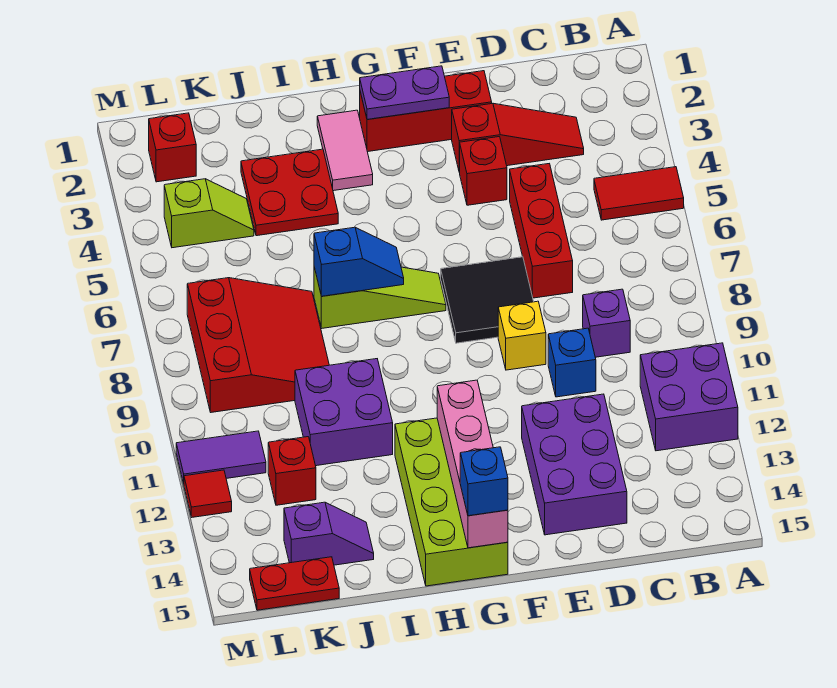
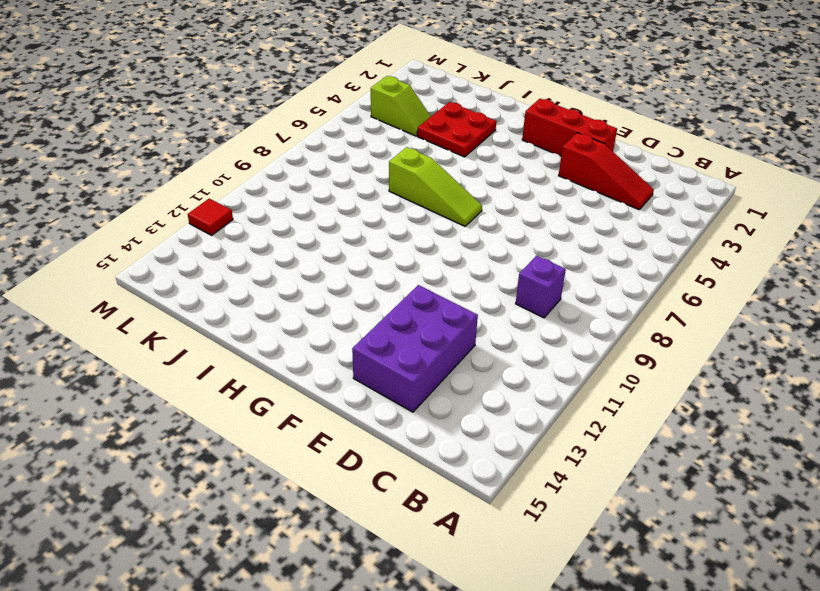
none -> red tile A5:B5 level 1
none -> purple brick A11:B12 level 1
none -> red brick D5:D7 level 1

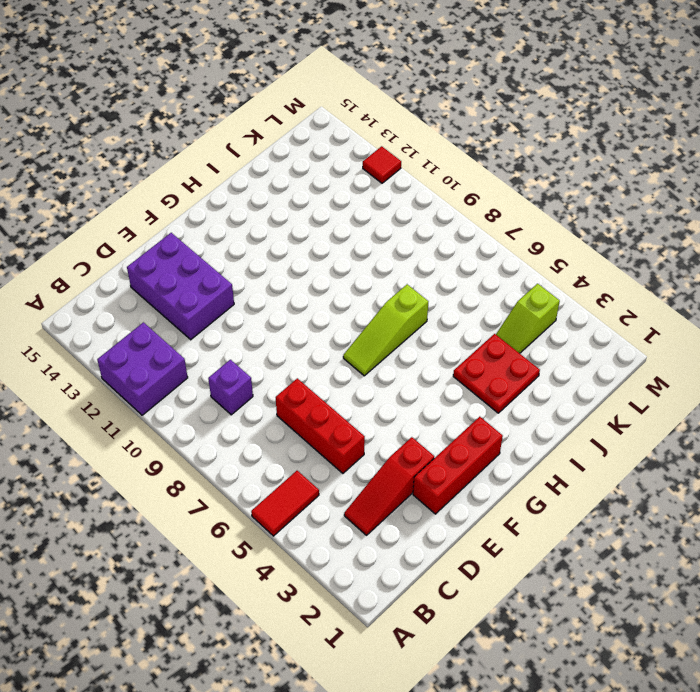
none -> blue brick D10 level 1
none -> red brick E4 level 1
none -> black tile E7:F8 level 1

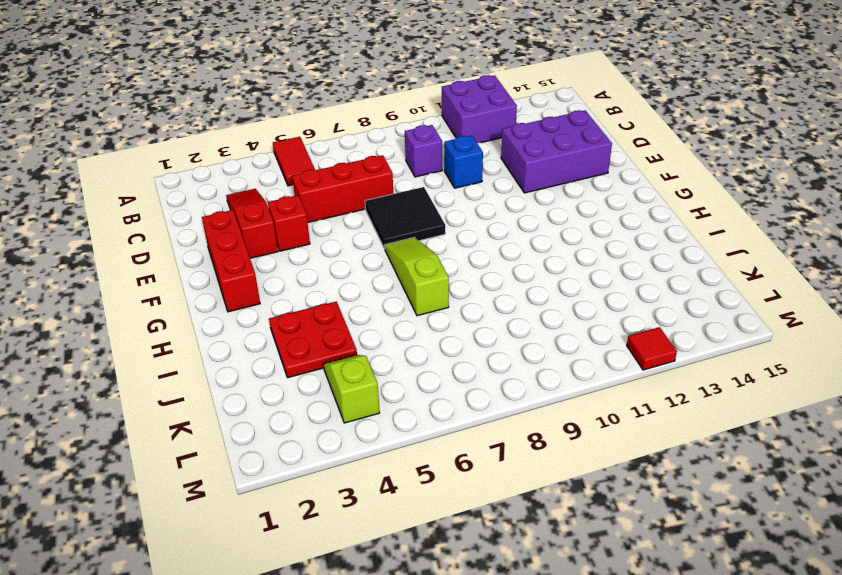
none -> yellow brick E9 level 1
none -> lime brick G12:H15 level 1
none -> pink tile H2:H3 level 1

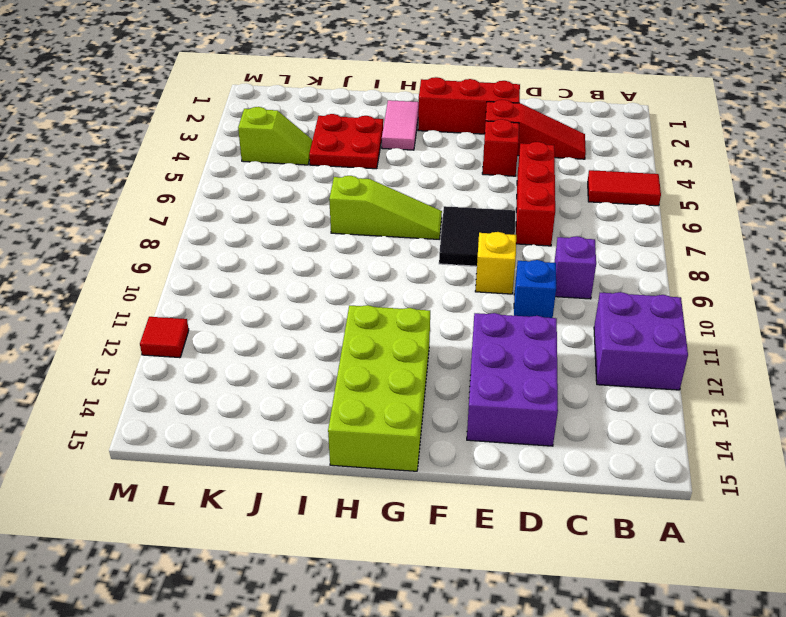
none -> purple brick I10:J11 level 1
none -> red slope J7:L9 level 1 top L
none -> purple slope J14:K14 level 1 top K

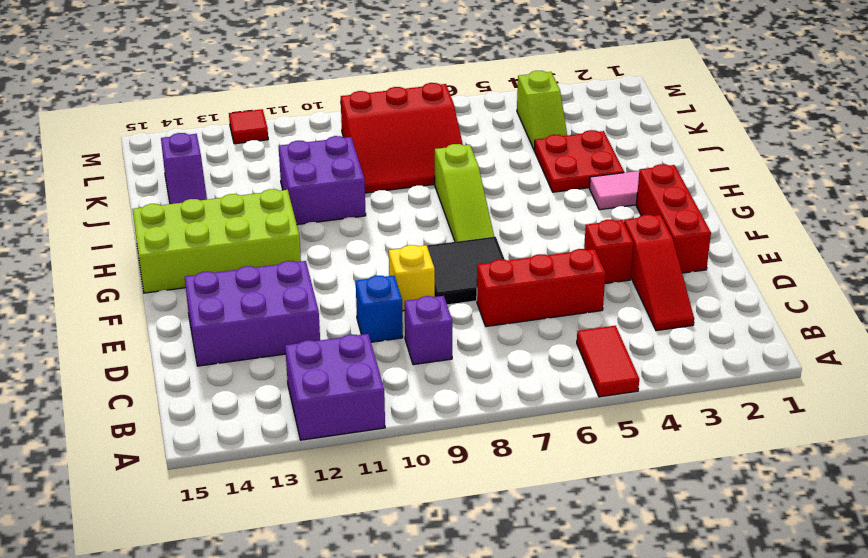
none -> red brick K12 level 1
none -> red plate K15:L15 level 1
none -> red brick L2 level 1

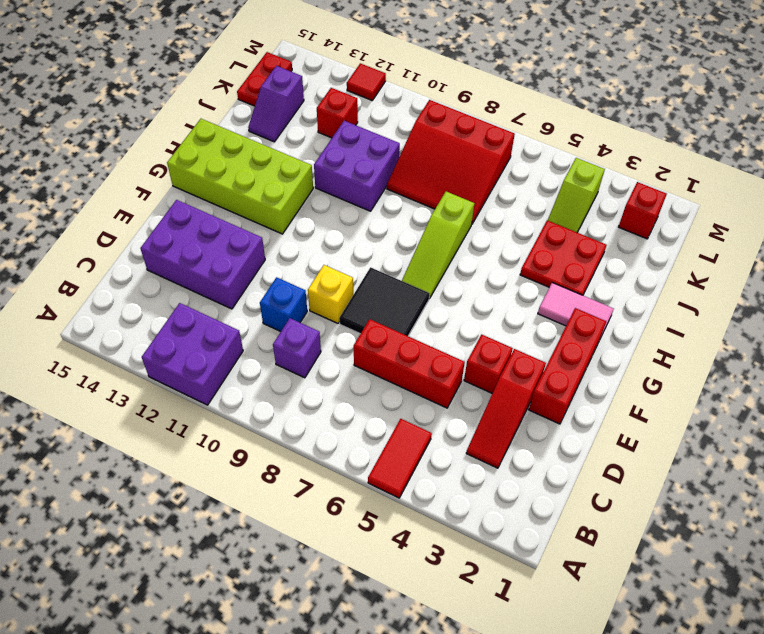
none -> purple tile L11:M11 level 1
none -> purple plate F2:G2 level 2
none -> pink brick G12:G15 level 2

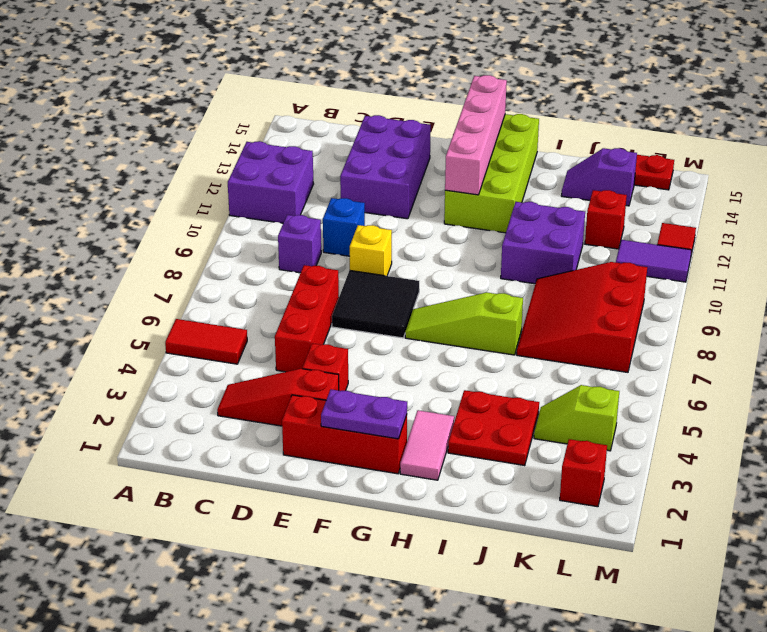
none -> blue slope H7:I7 level 2 top I
none -> blue brick G15 level 3

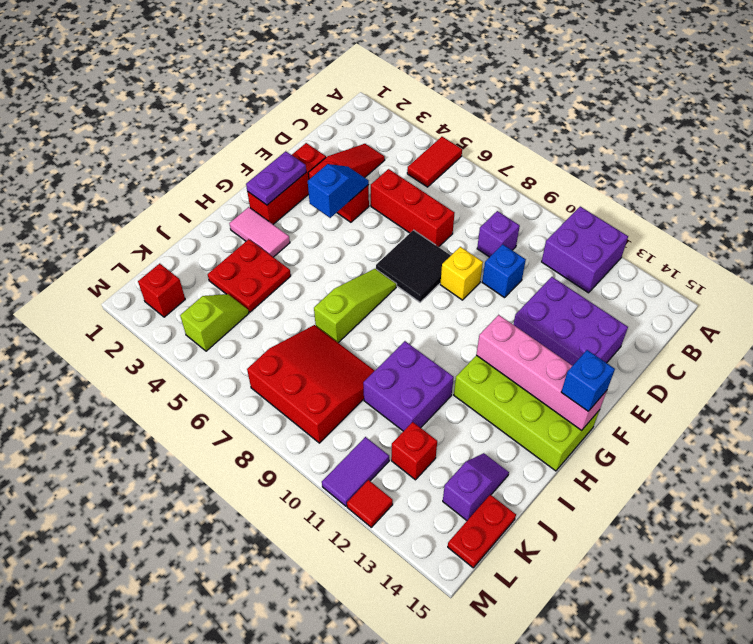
blue slope E4:F4 level 2 top F -> blue slope H7:I7 level 2 top I

